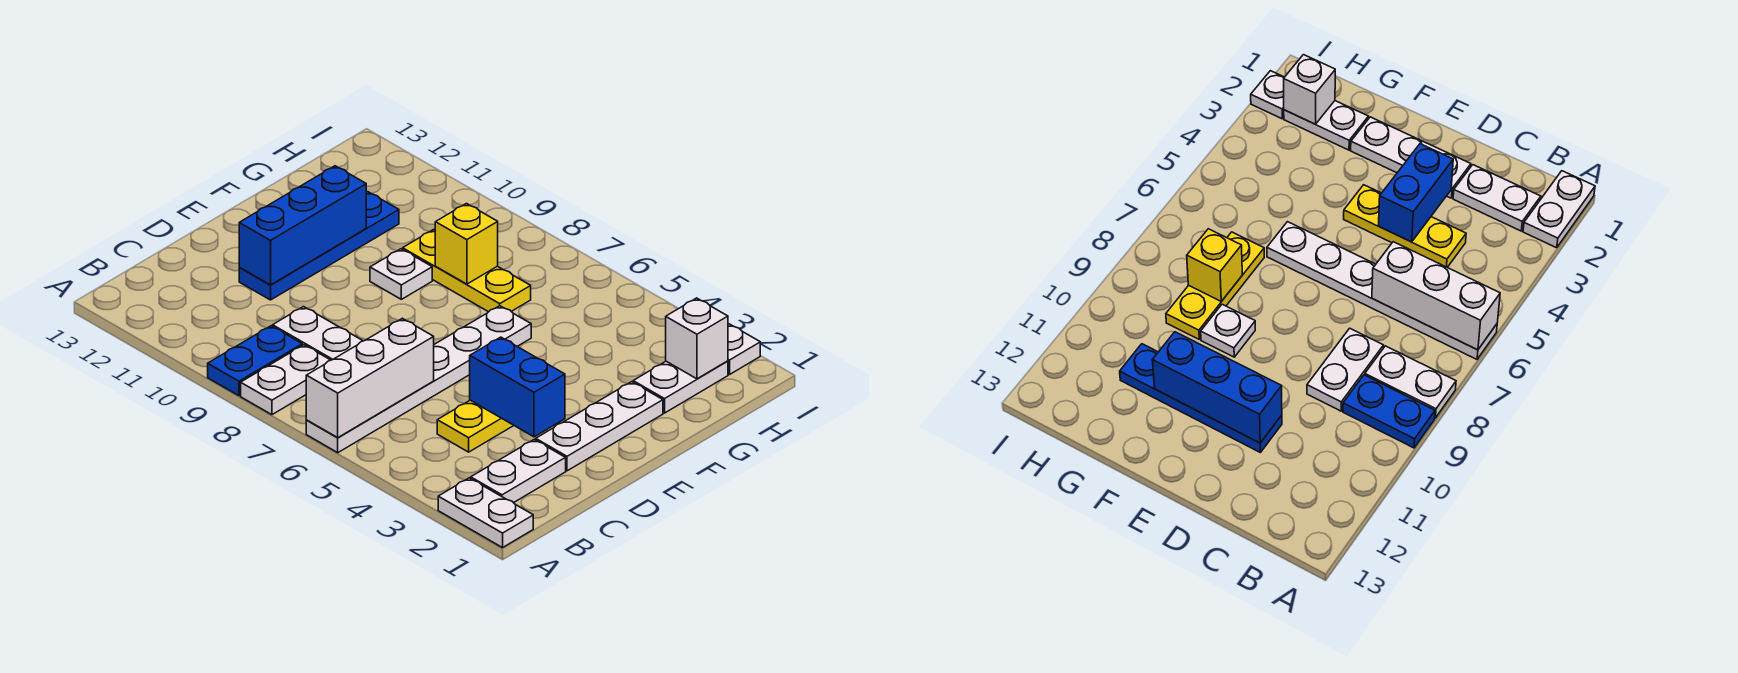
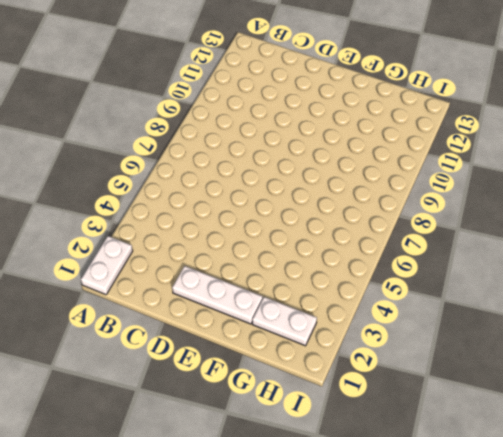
none -> white plate A6:F6 level 1
none -> white plate A8:B8 level 1
none -> blue plate A9:B9 level 1

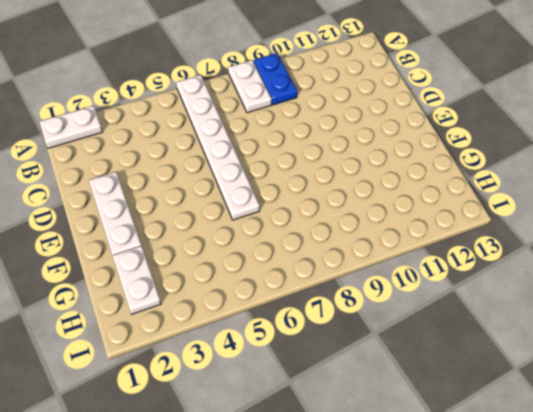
none -> white plate B2:C2 level 1
none -> yellow plate C4:E4 level 1
none -> white plate C8:C9 level 1

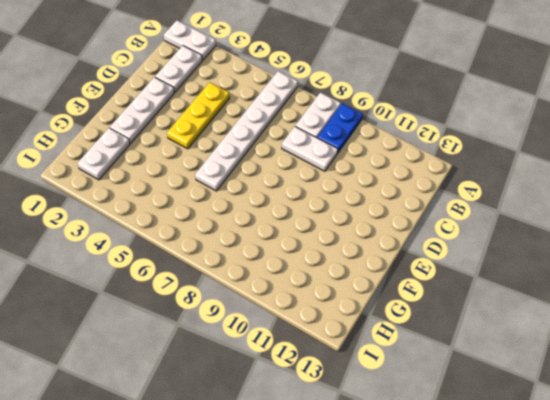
none -> blue plate D11:G11 level 1
none -> white plate F9 level 1
none -> yellow plate G7:G9 level 1

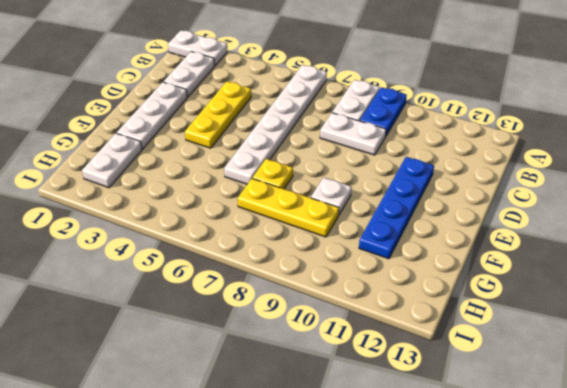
yellow plate F7 level 1 -> none
none -> white plate I2 level 1
none -> white brick A6:C6 level 2
none -> blue brick D3:D4 level 2

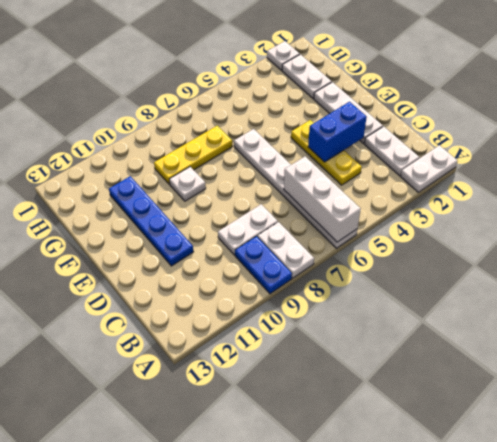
none -> blue brick D11:F11 level 2
none -> yellow brick G8 level 2
none -> white brick H2 level 2

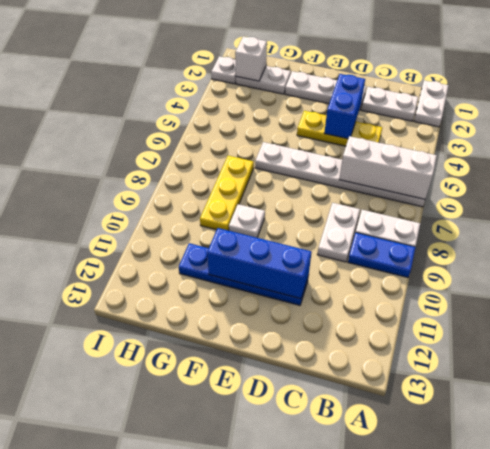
none -> yellow brick G8 level 2

